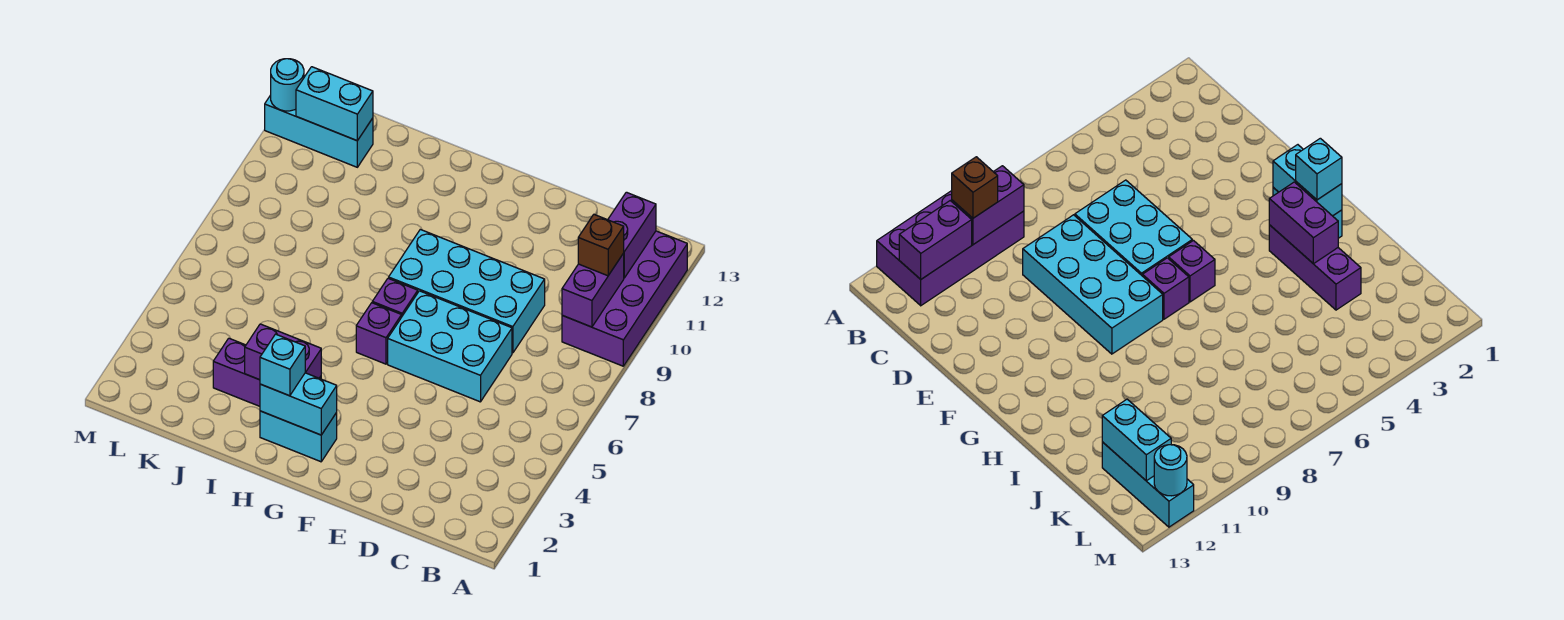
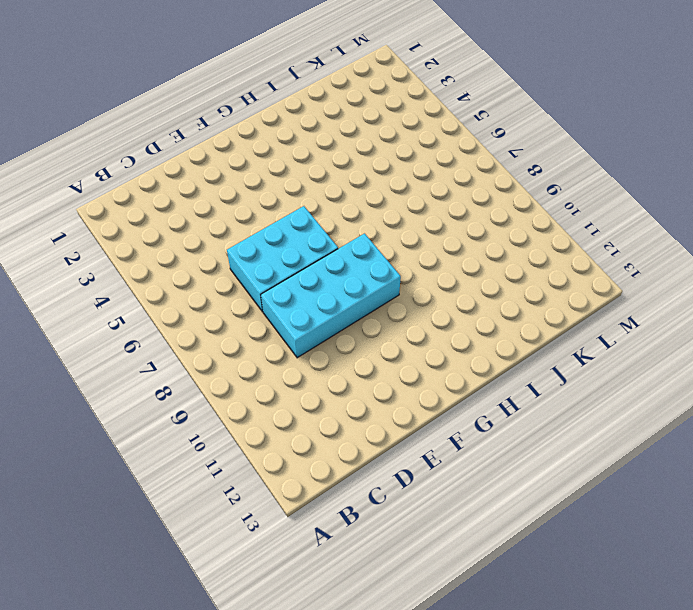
none -> purple brick A9:B12 level 1
none -> cyan brick G2:H2 level 1
none -> purple brick G6 level 1

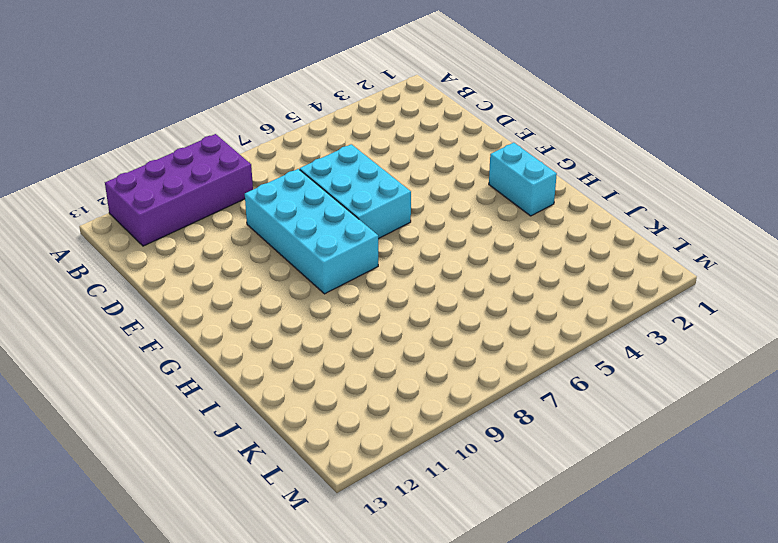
none -> purple brick G6 level 1
none -> purple brick G7 level 1
none -> purple brick H3:J3 level 1

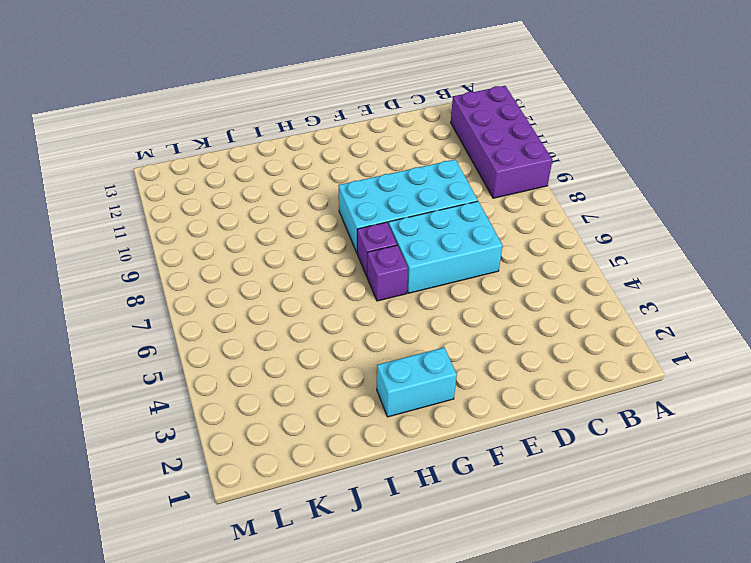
none -> purple brick H3:J3 level 1
none -> cyan brick K12:M12 level 1
none -> purple brick B9:B10 level 2

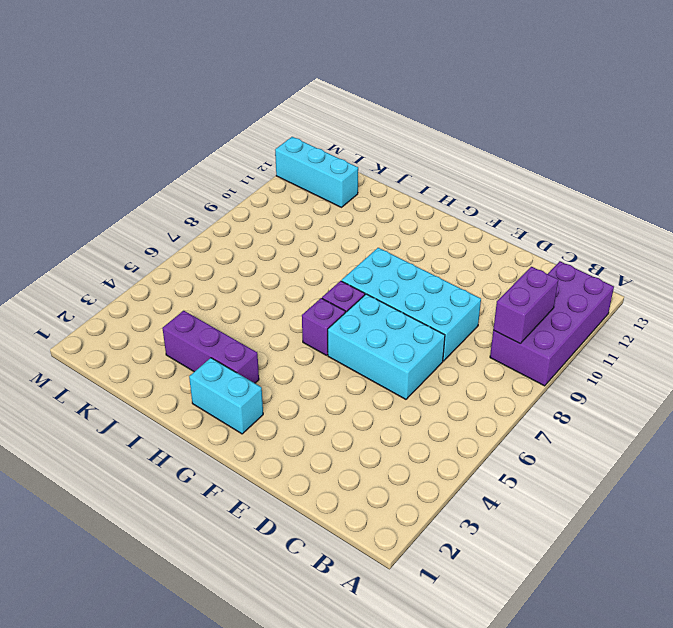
none -> purple brick B11:B12 level 2
none -> cyan brick G2:H2 level 2
none -> purple brick H3:I3 level 2

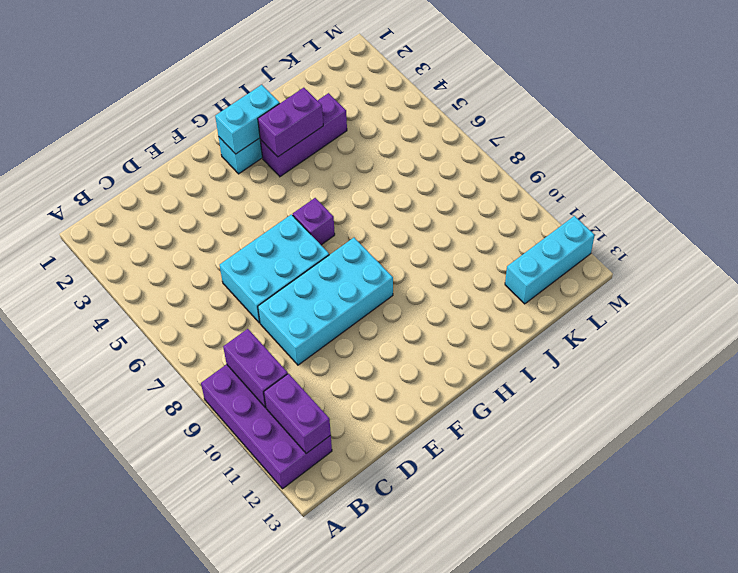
none -> purple brick G7 level 1
none -> cyan brick K12:L12 level 2
none -> cyan round brick M12 level 2

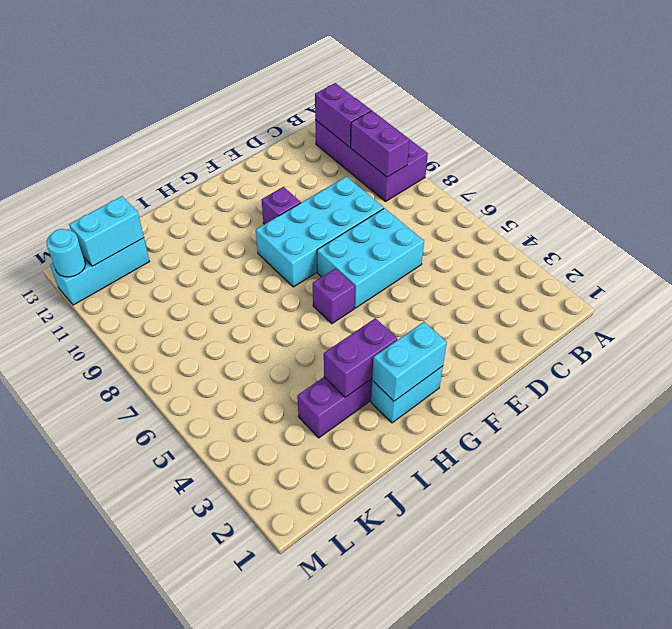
purple brick F10 level 1 -> purple brick G7 level 1
none -> brown brick B10 level 3
none -> cyan brick H2 level 3

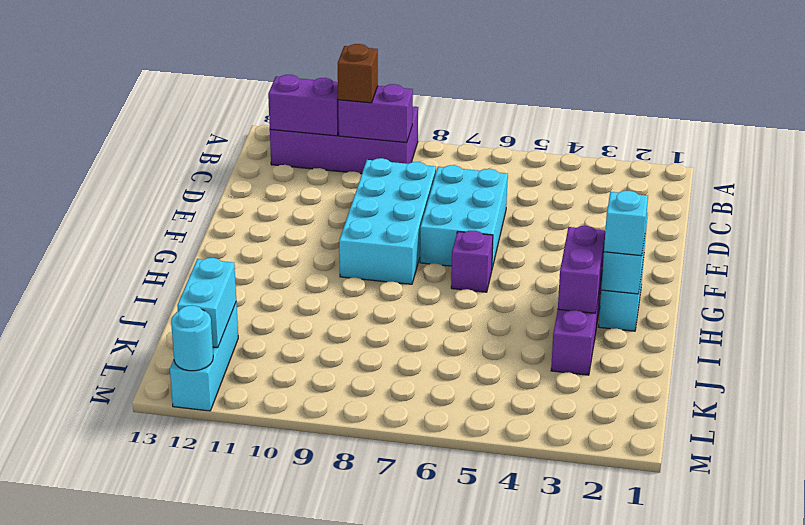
none -> purple brick G7 level 1

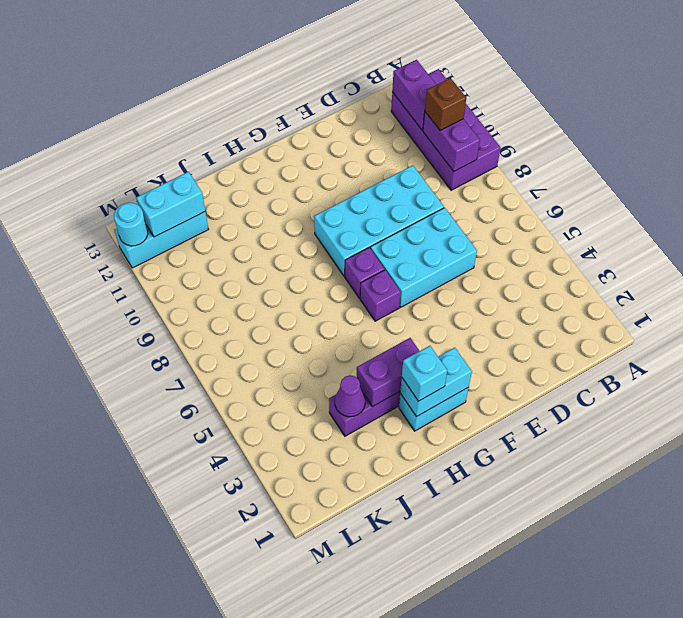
purple cone J3 level 2 -> none

